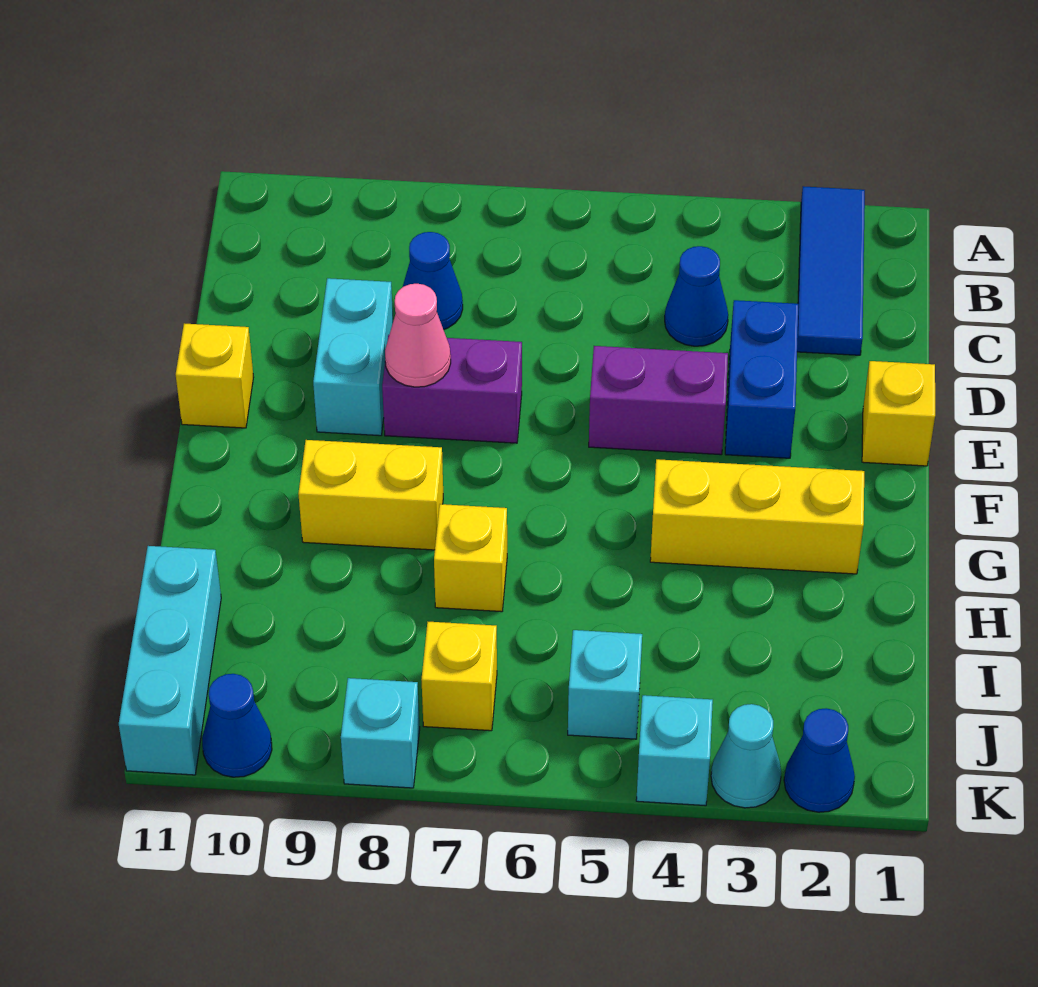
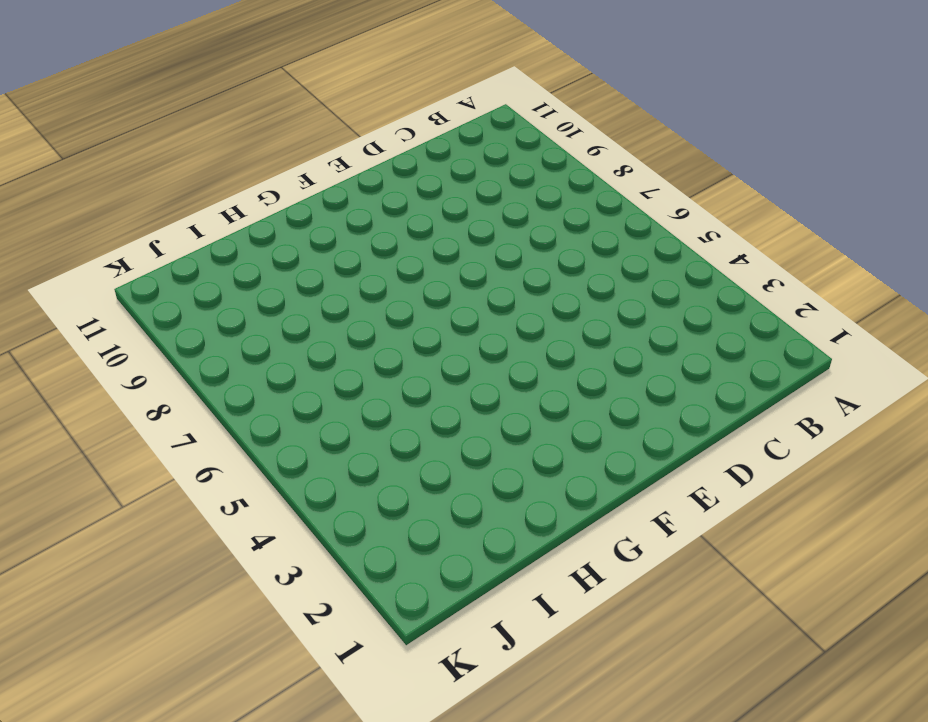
none -> blue tile A2:C2 level 1
none -> blue cone C4 level 1
none -> blue cone C8 level 1

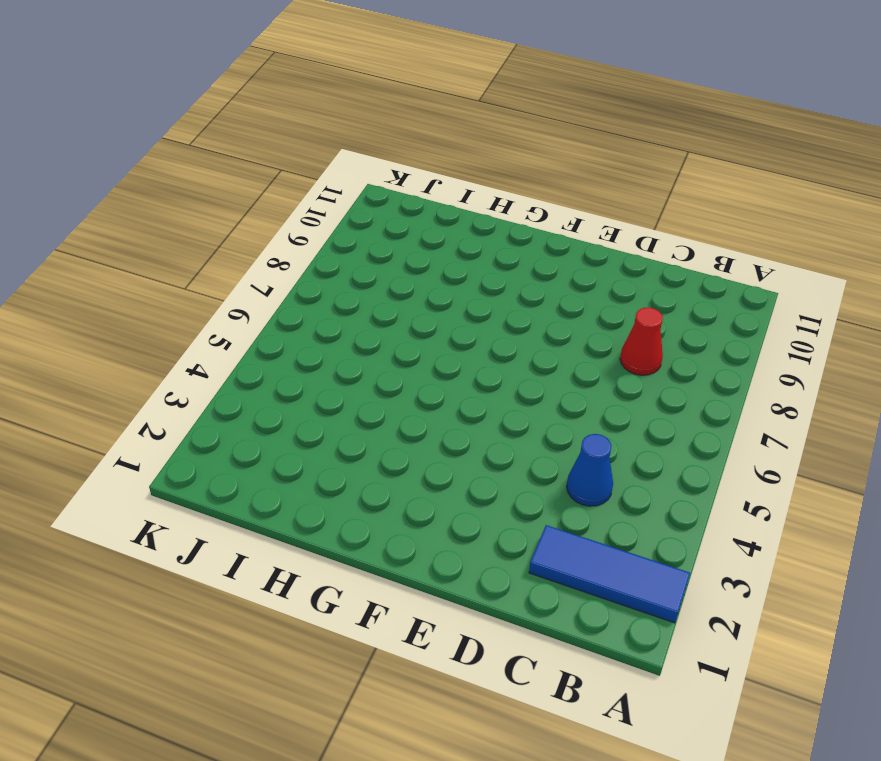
red cone C8 level 1 -> blue cone C8 level 1
none -> blue brick D3:E3 level 1
none -> cyan brick D9:E9 level 1
none -> yellow brick E1 level 1

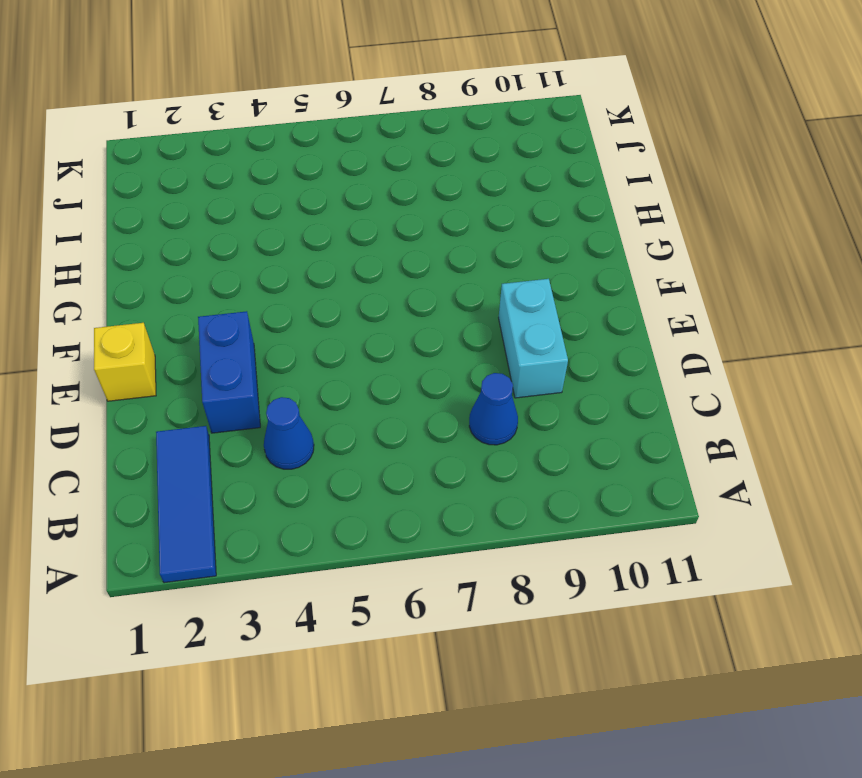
none -> purple brick E4:E5 level 1
none -> purple brick E7:E8 level 1
none -> yellow brick E11 level 1

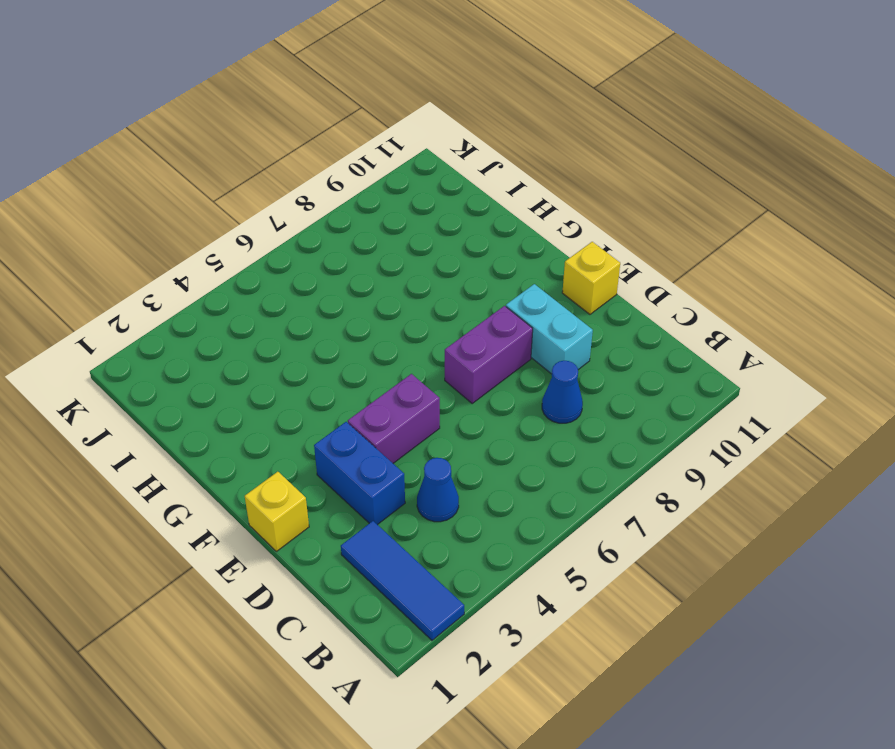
none -> yellow brick G2:G4 level 1
none -> yellow brick G8:G9 level 1
none -> yellow brick H7 level 1

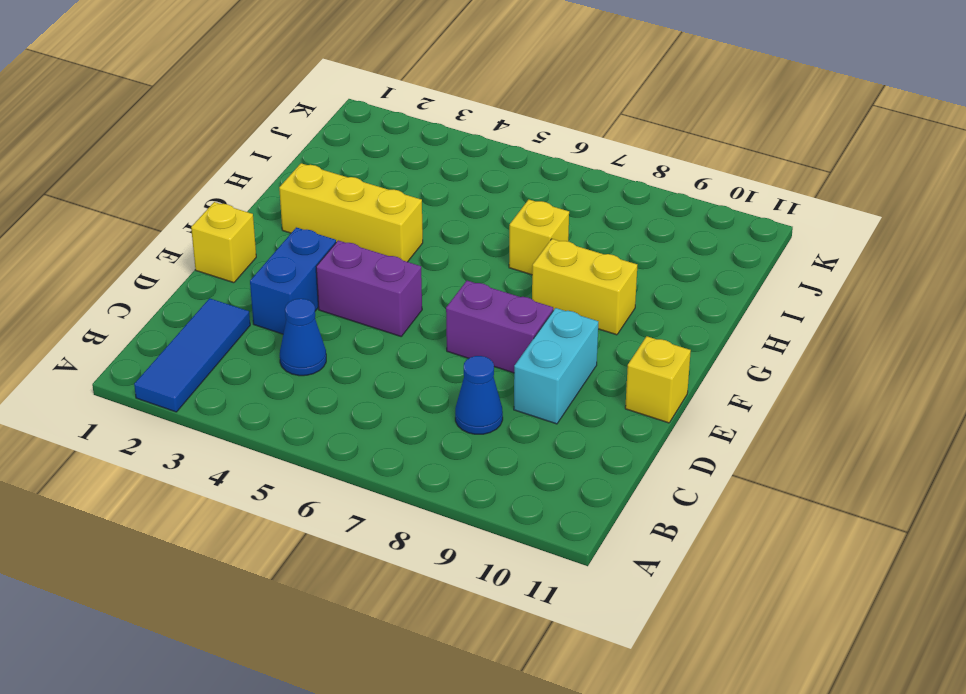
none -> cyan brick I11:K11 level 1
none -> cyan brick J5 level 1
none -> yellow brick J7 level 1

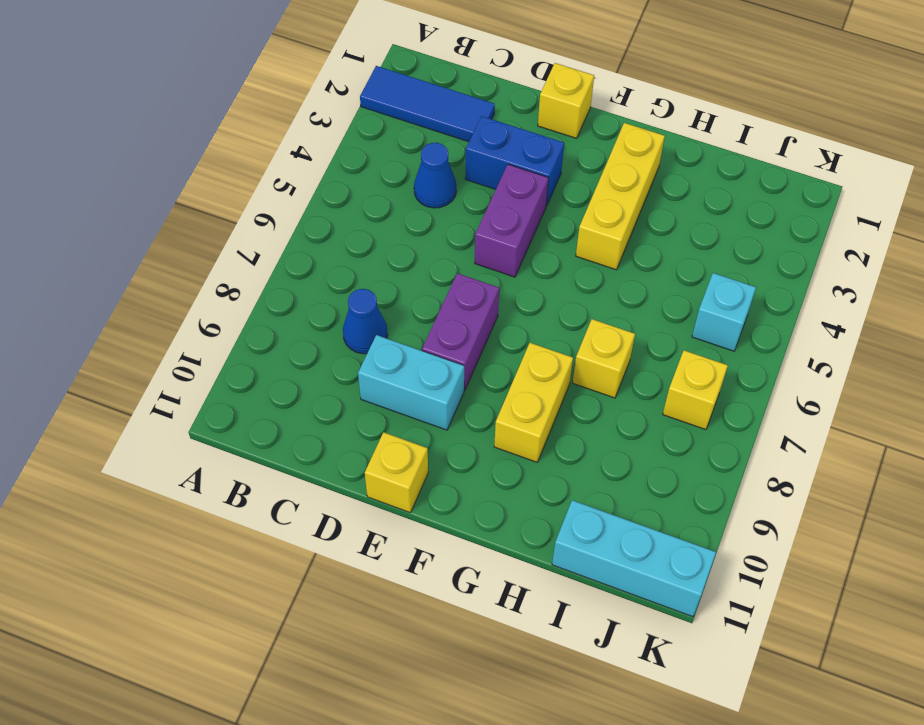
none -> blue cone K2 level 1
none -> cyan cone K3 level 1
none -> cyan brick K4 level 1

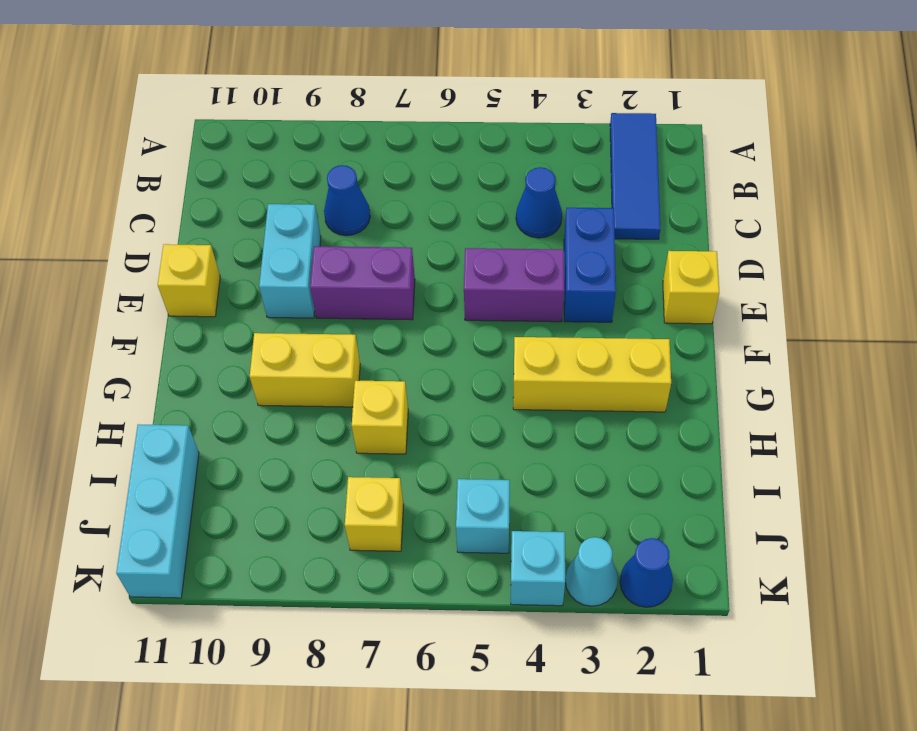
none -> cyan brick K8 level 1
none -> blue cone K10 level 1
none -> pink cone E8 level 2

